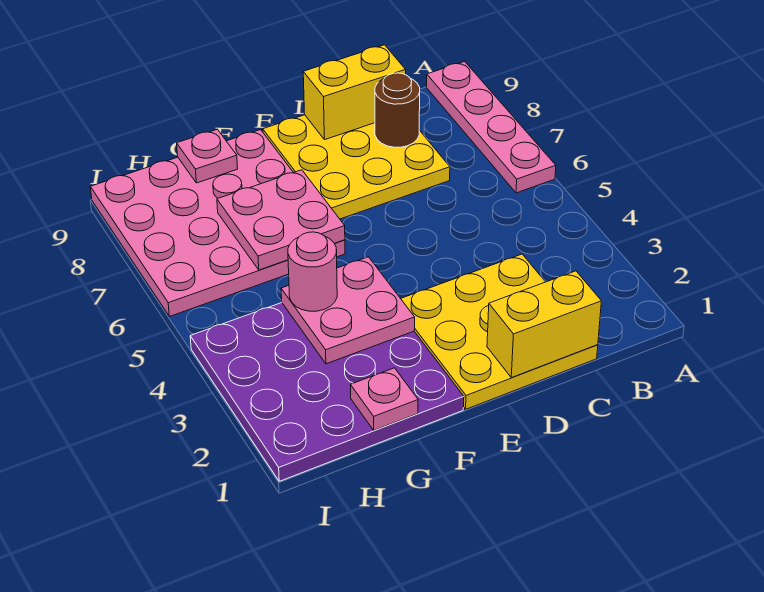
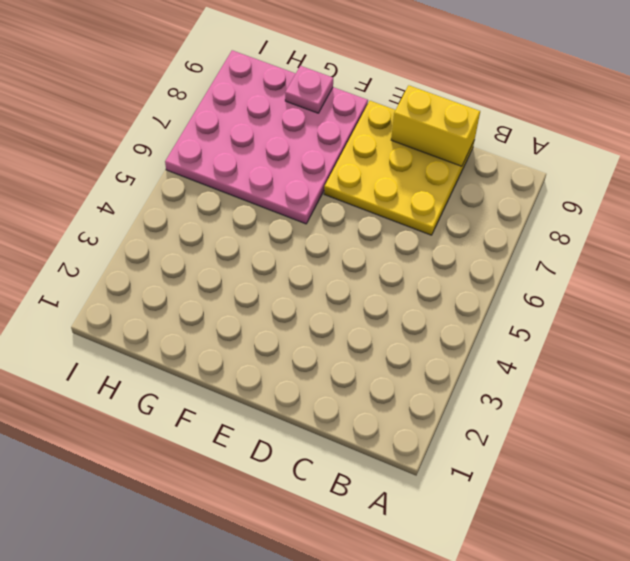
none -> pink plate A6:A9 level 1
none -> yellow plate C1:E3 level 1
none -> purple plate F1:I4 level 1

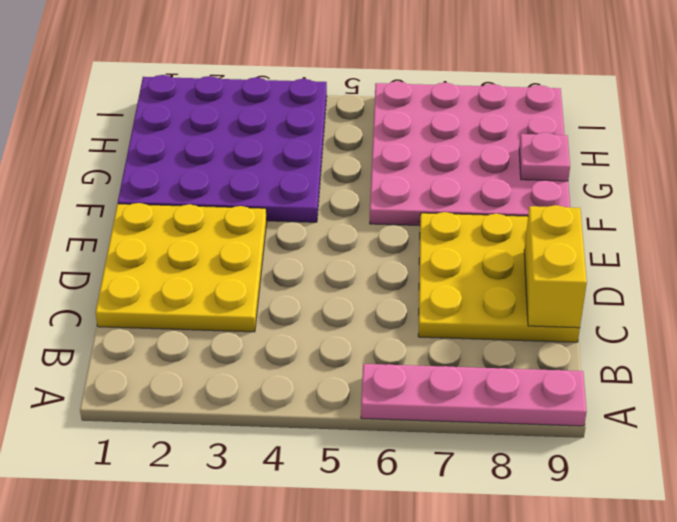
none -> yellow brick C1:D1 level 2
none -> brown round brick C8 level 2
none -> pink plate F3:G4 level 2

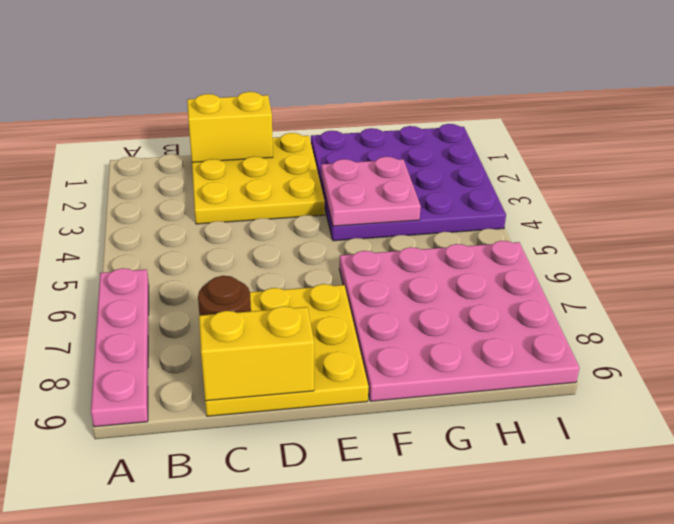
none -> pink plate F6:G7 level 2
none -> pink plate G1 level 2
none -> pink plate G9 level 2

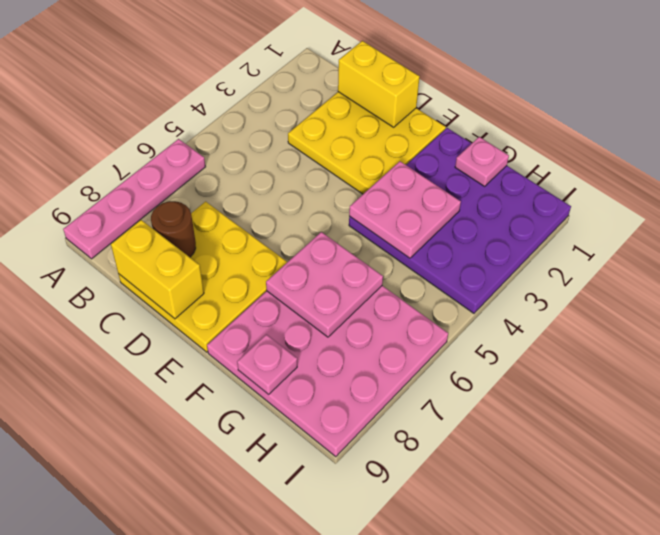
none -> pink round brick G4 level 3

